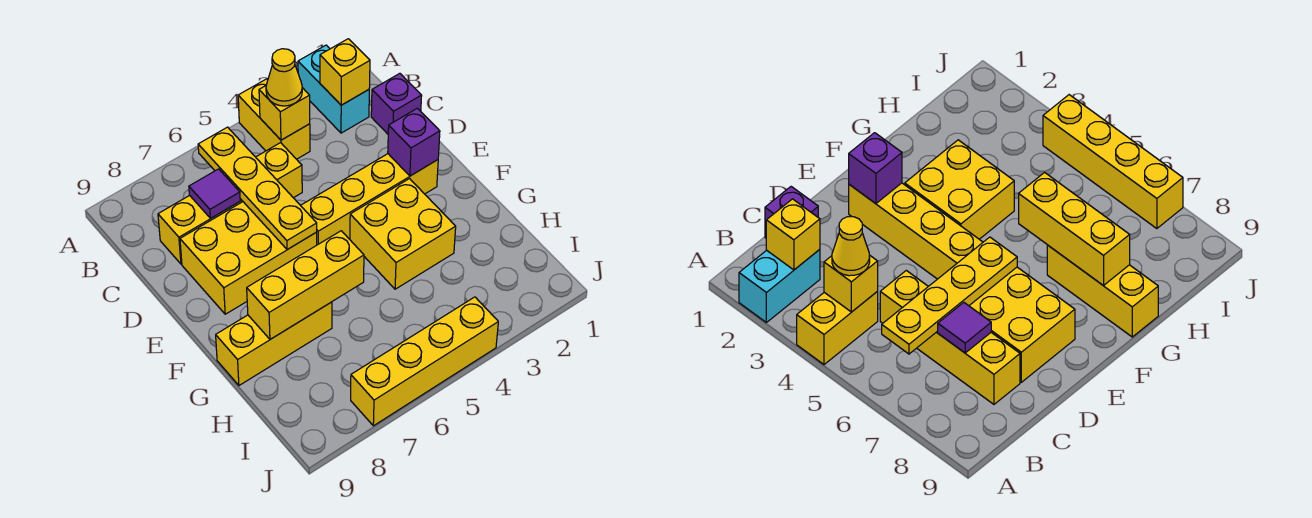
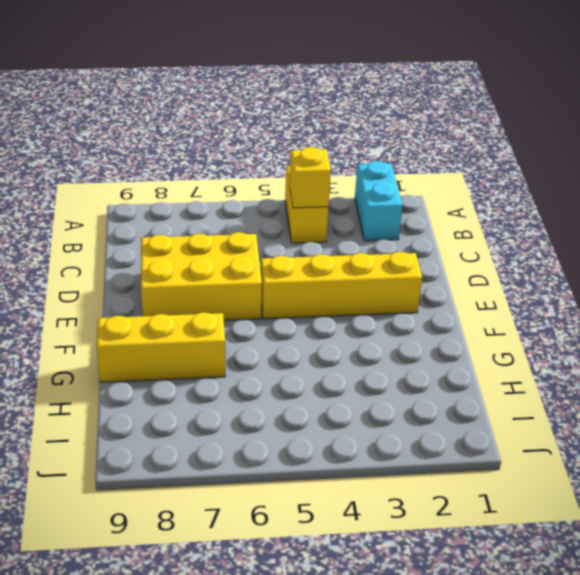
none -> purple brick C1 level 1
none -> yellow brick C5:C8 level 1
none -> yellow brick F3:G4 level 1

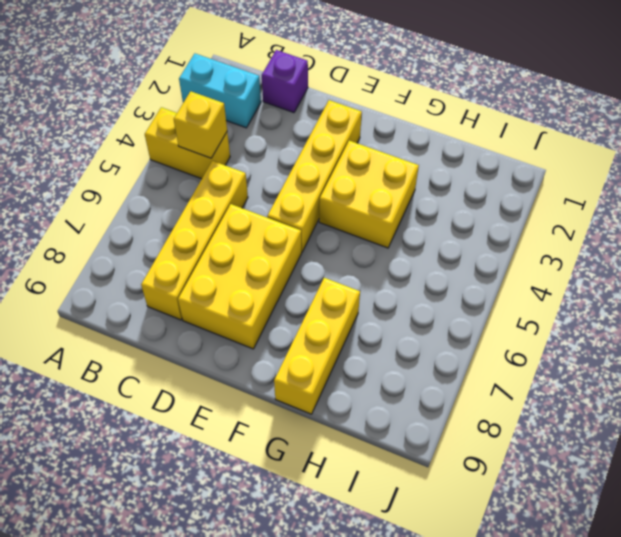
none -> yellow brick J4:J7 level 1
none -> yellow brick B2 level 2
none -> yellow plate B6:E6 level 2

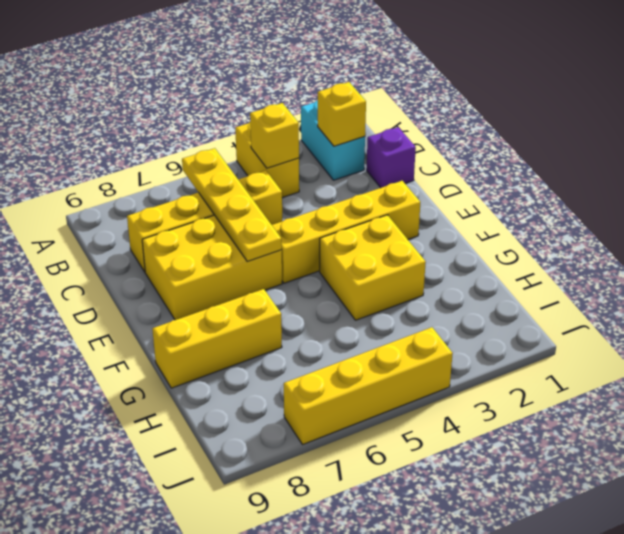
none -> purple tile C7 level 2
none -> purple brick E2 level 2
none -> yellow brick G6:G8 level 2

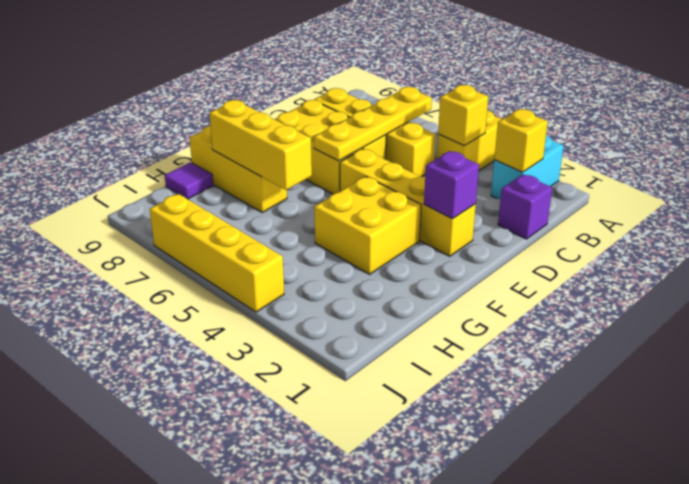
purple tile H9 level 1 -> purple tile C7 level 2
none -> yellow cone B4 level 3

